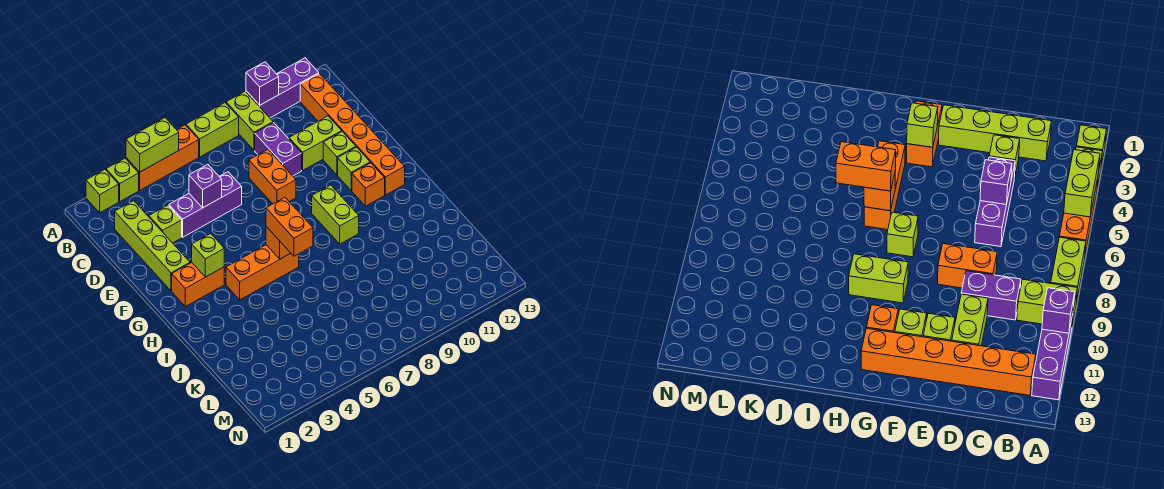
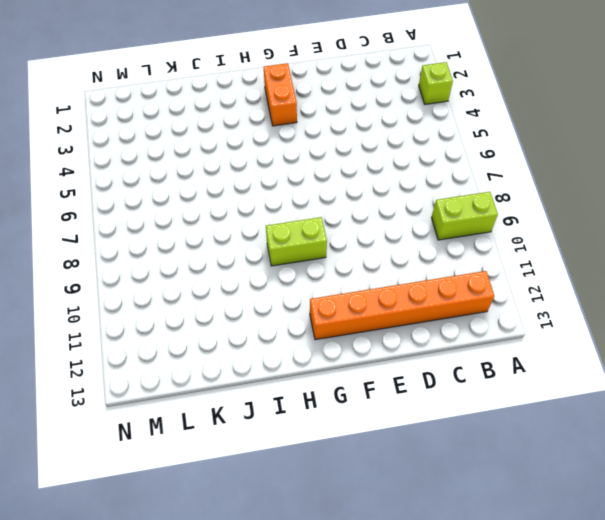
none -> lime brick A2 level 1
none -> orange brick A4:A6 level 1
none -> lime brick A7:A8 level 1

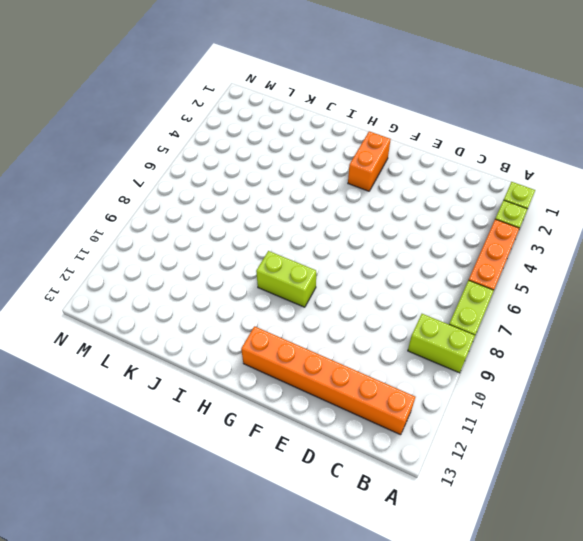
none -> purple brick A10:A12 level 1
none -> lime brick C2:F2 level 1
none -> purple brick C9:D9 level 1

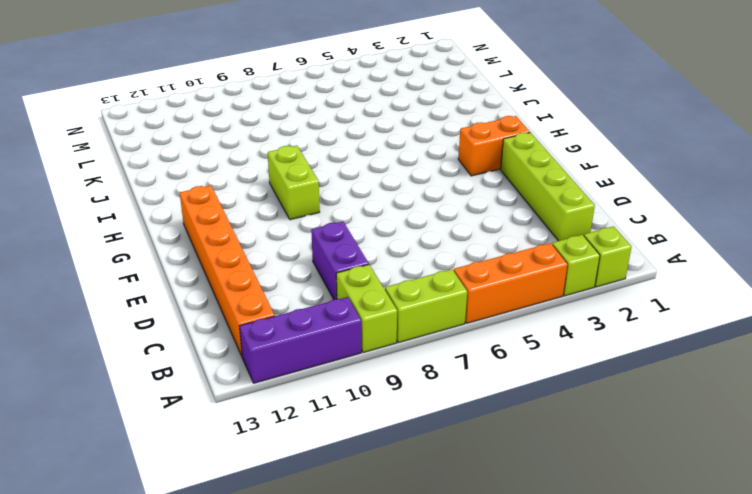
none -> lime brick D3 level 1
none -> purple brick D4:D6 level 1
none -> orange brick D8:E8 level 1

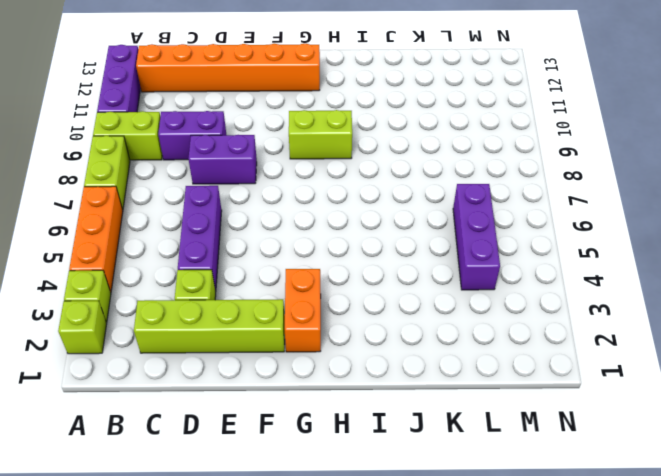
purple brick D8:E8 level 1 -> orange brick D8:E8 level 1
purple brick L4:L6 level 1 -> none
none -> lime brick D10:D11 level 1
none -> lime brick E11 level 1
none -> lime brick F11 level 1

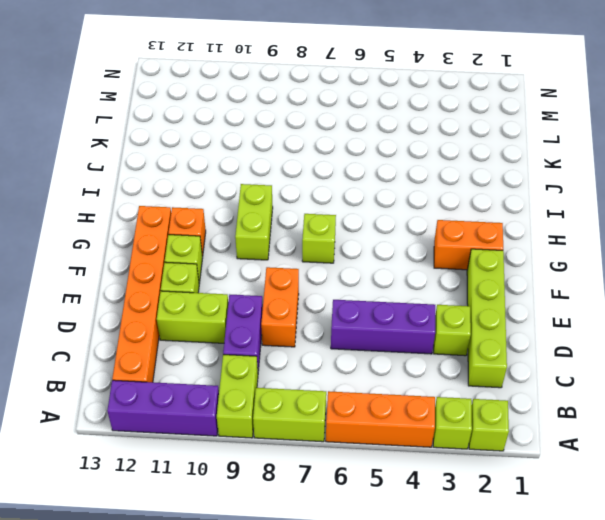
none -> orange brick H4:H6 level 1
none -> lime brick A4:A5 level 2
none -> purple brick A10 level 2

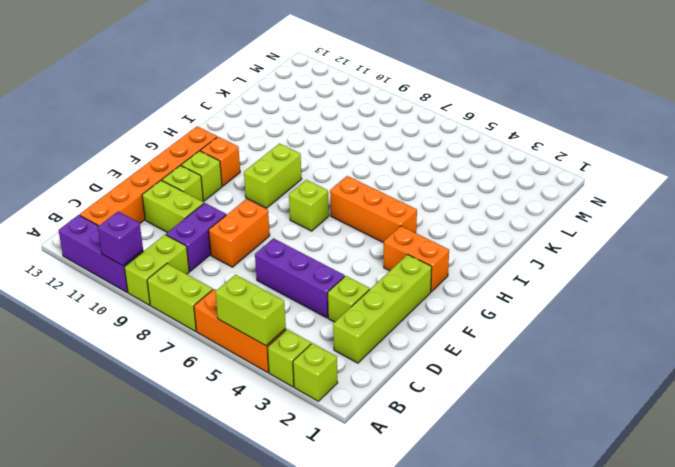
none -> purple brick D5 level 2
none -> lime brick G3 level 2
none -> orange brick H6 level 2

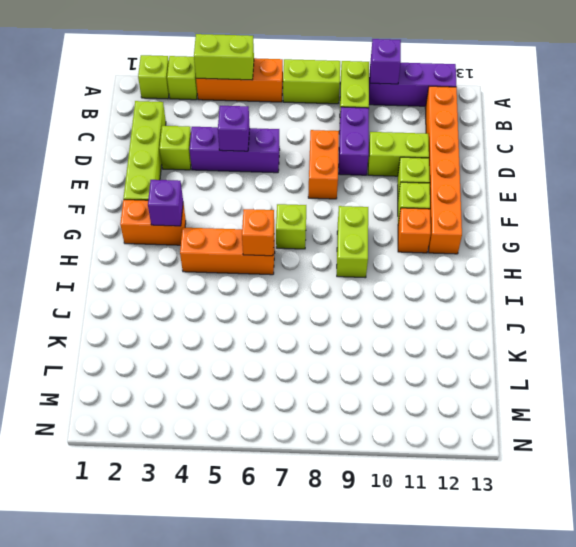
purple brick G3 level 2 -> lime brick G3 level 2
none -> orange brick H6:I6 level 3

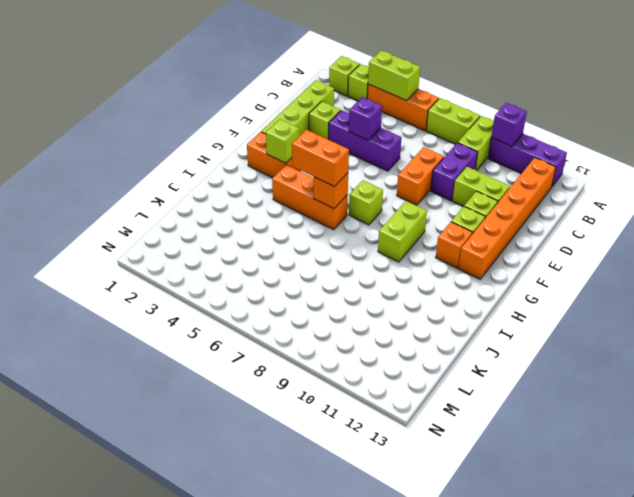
orange brick H5:H6 level 3 -> orange brick H6:I6 level 3

